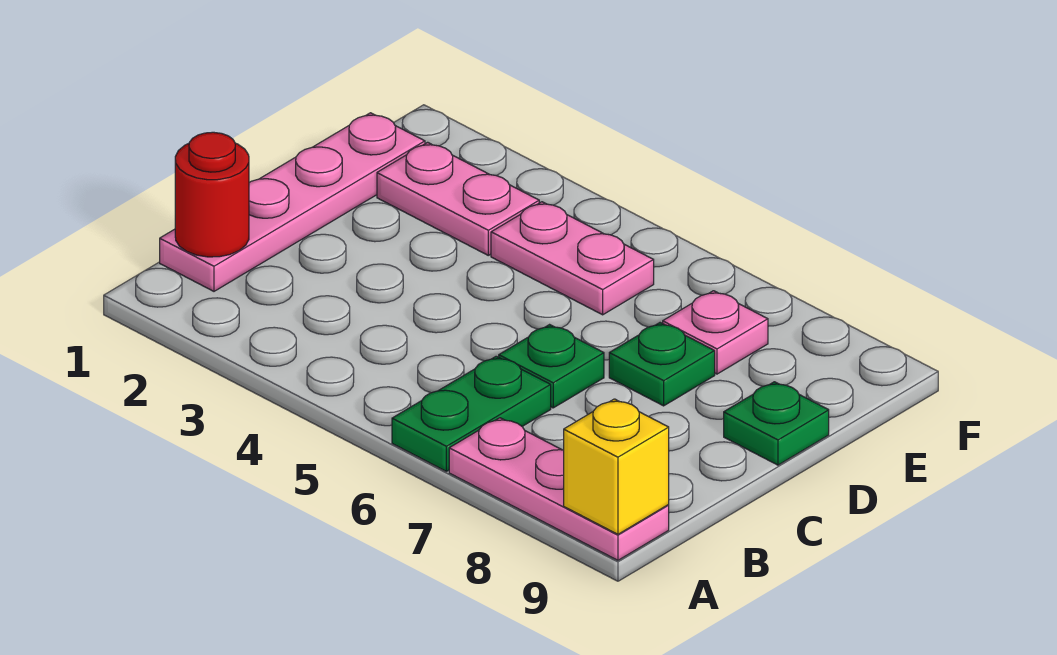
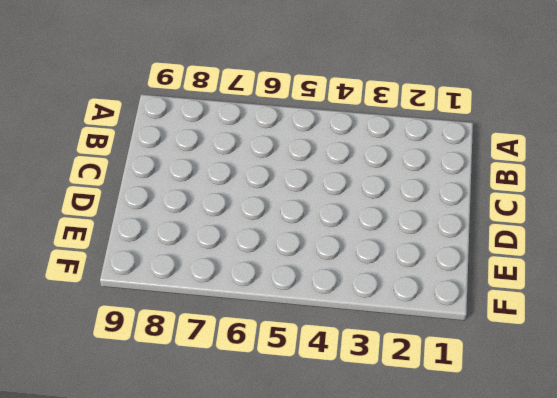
none -> green plate A6:B6 level 1
none -> pink plate A7:A9 level 1

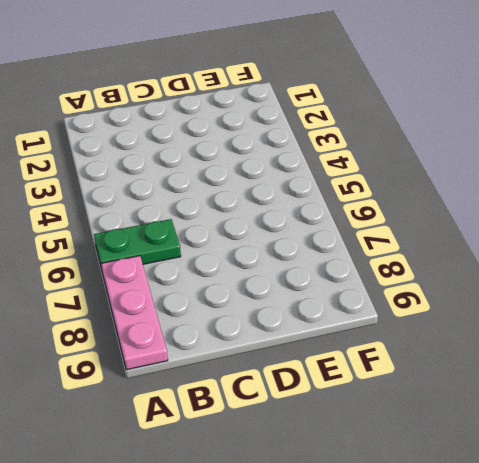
none -> pink plate B1:E1 level 1
none -> green plate C6 level 1

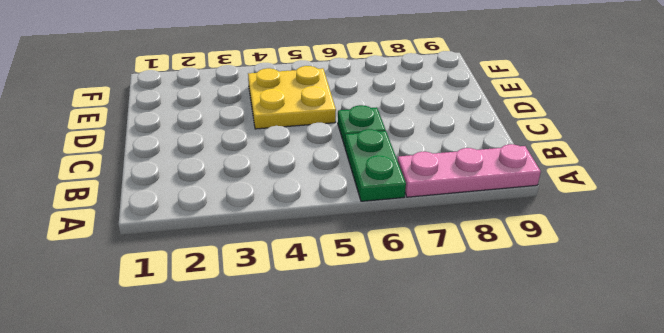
yellow plate D4:E5 level 1 -> pink plate E4:E5 level 1
none -> pink plate B1:E1 level 1
none -> green plate D7 level 1

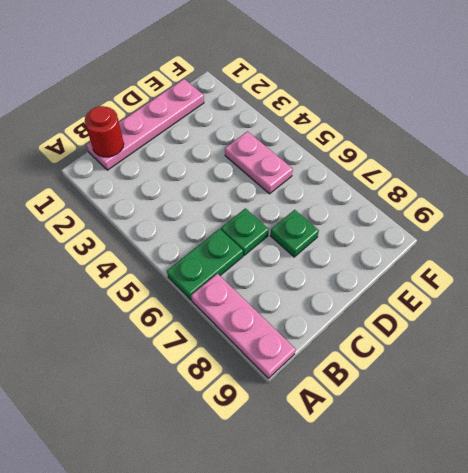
none -> green plate D9 level 1
none -> pink plate E2:E3 level 1

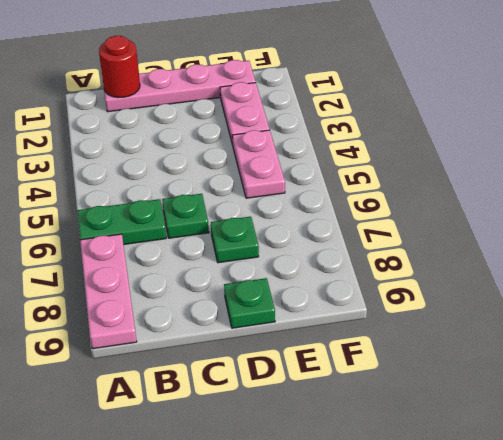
none -> pink plate E7 level 1
none -> yellow brick A9 level 2

